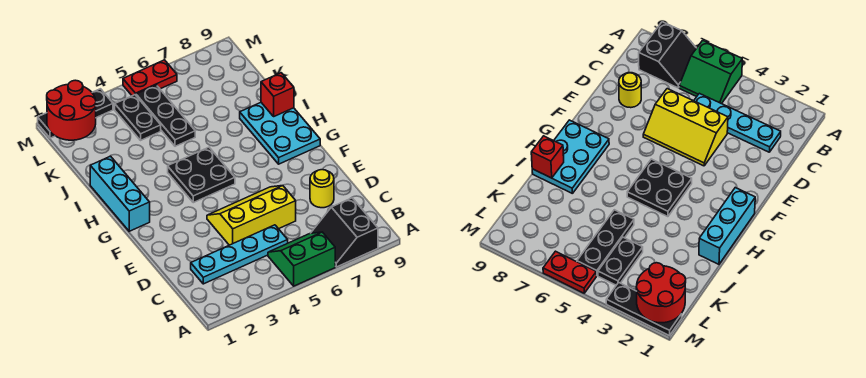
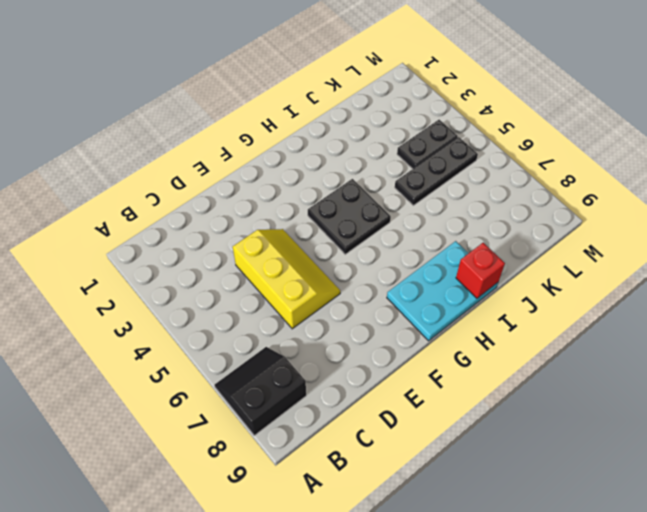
none -> green slope A5:B6 level 1 top A
none -> cyan plate C2:C5 level 1
none -> yellow round brick D8 level 1

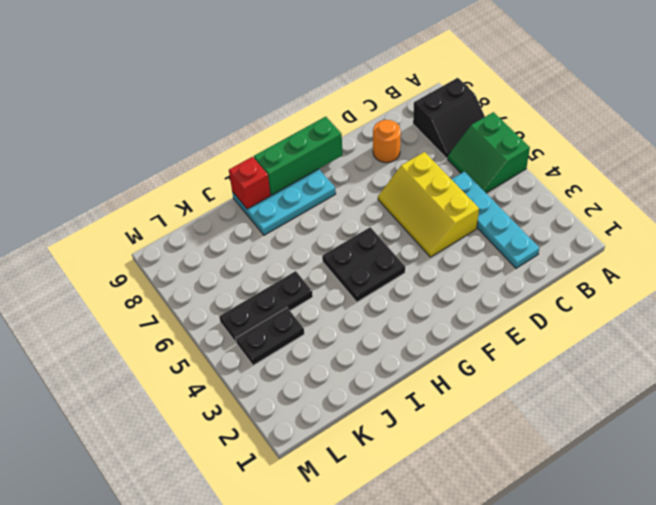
orange round brick D8 level 1 -> yellow round brick D8 level 1
green brick F9:H9 level 2 -> none
none -> cyan brick G1:I1 level 1
none -> black plate M1:M3 level 1
none -> red plate M5:M6 level 1

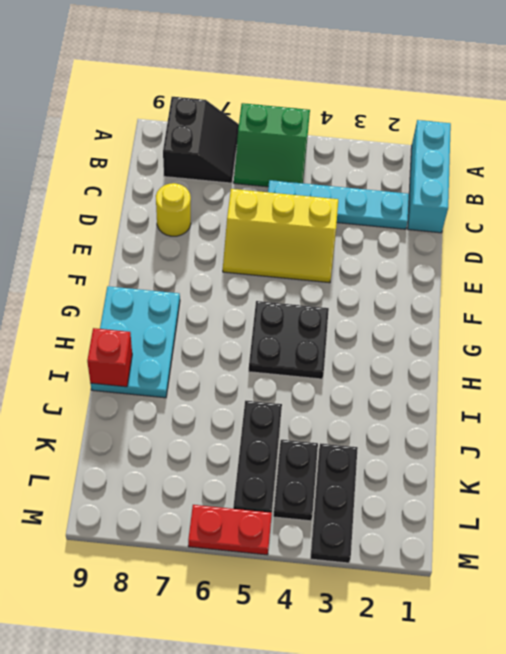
cyan brick A1:C1 level 1 -> cyan brick G1:I1 level 1
black plate K3:M3 level 1 -> black plate M1:M3 level 1
none -> red round brick L1:M2 level 2

